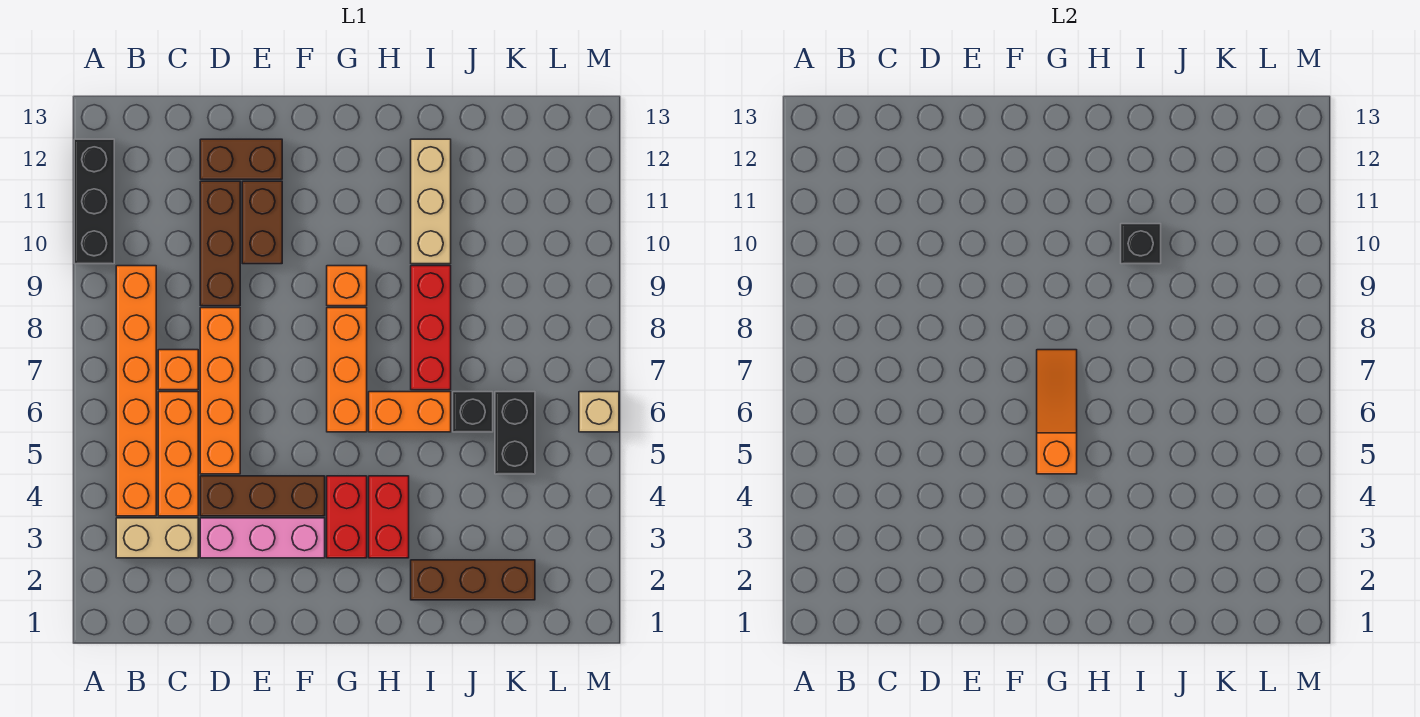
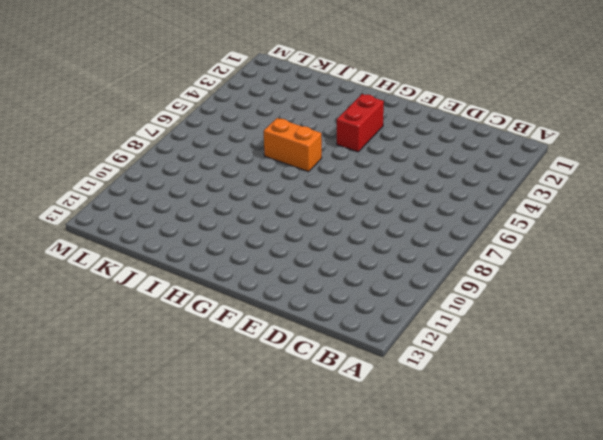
none -> black brick A10:A12 level 1
none -> tan brick B3:C3 level 1
none -> orange brick B4:B9 level 1

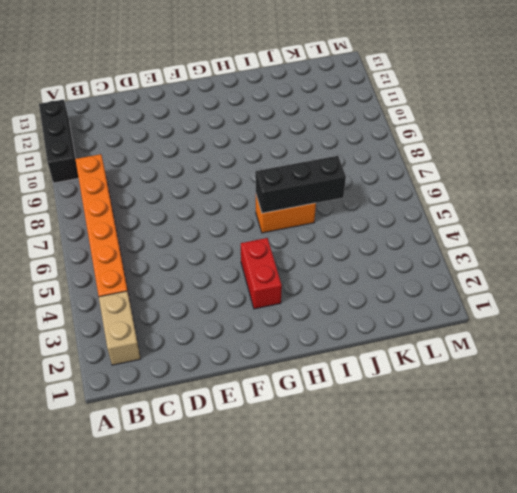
tan brick B2:B3 level 1 -> tan brick B3:C3 level 1
black brick H6:J6 level 2 -> none
none -> orange brick C4:C6 level 1
none -> orange brick C7 level 1
none -> pink brick D3:F3 level 1

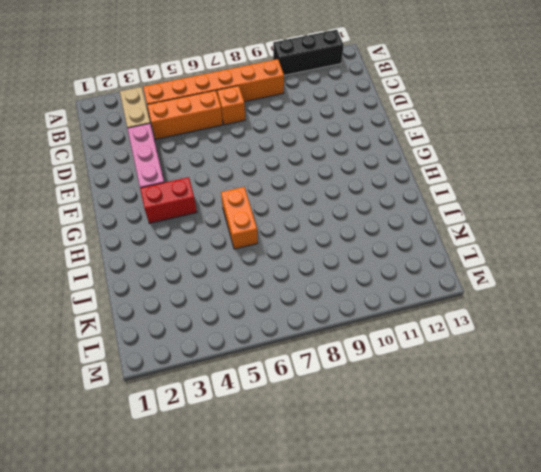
none -> brown brick D4:F4 level 1
none -> orange brick D5:D8 level 1
none -> brown brick D9:D11 level 1

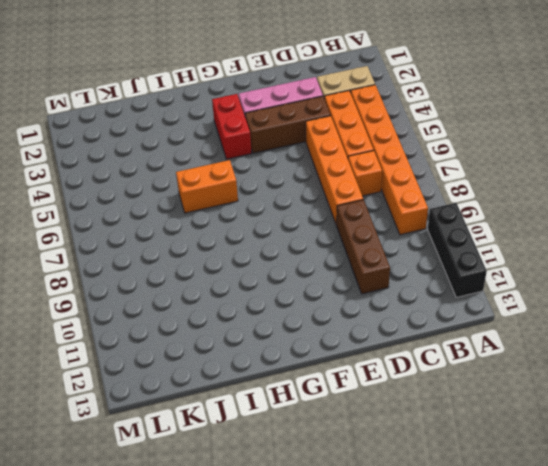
none -> brown brick D12:E12 level 1
none -> brown brick E10:E11 level 1
none -> orange brick G6:G8 level 1

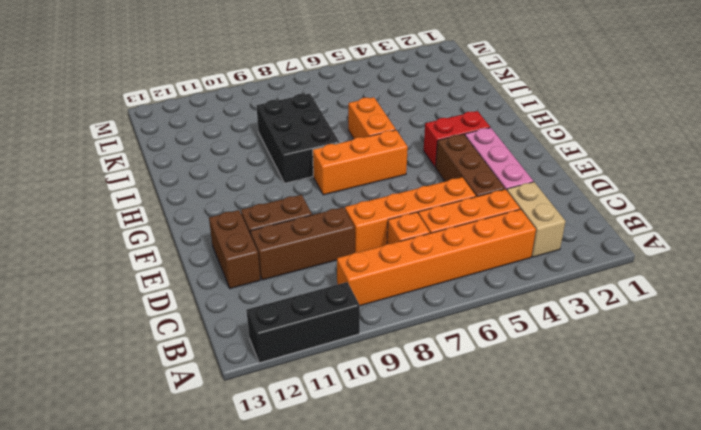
black brick H8:J9 level 1 -> red brick I7:I9 level 1
none -> orange brick G9 level 1
none -> red brick H3:H4 level 1
none -> brown brick I2:K2 level 1

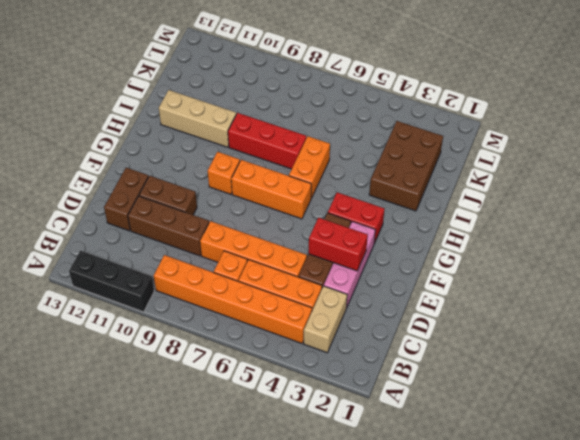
red brick E3:E4 level 2 -> red brick H3:H4 level 1
brown brick I2:K3 level 1 -> brown brick I2:K2 level 1
none -> black brick J6 level 1
none -> black brick K5:K6 level 1
none -> tan brick M6 level 1

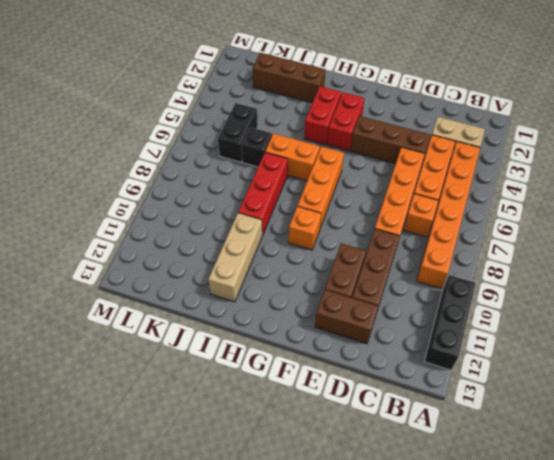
none -> pink brick D3:F3 level 1
none -> tan brick M6 level 1
none -> orange slope G5:G7 level 2 top 5

